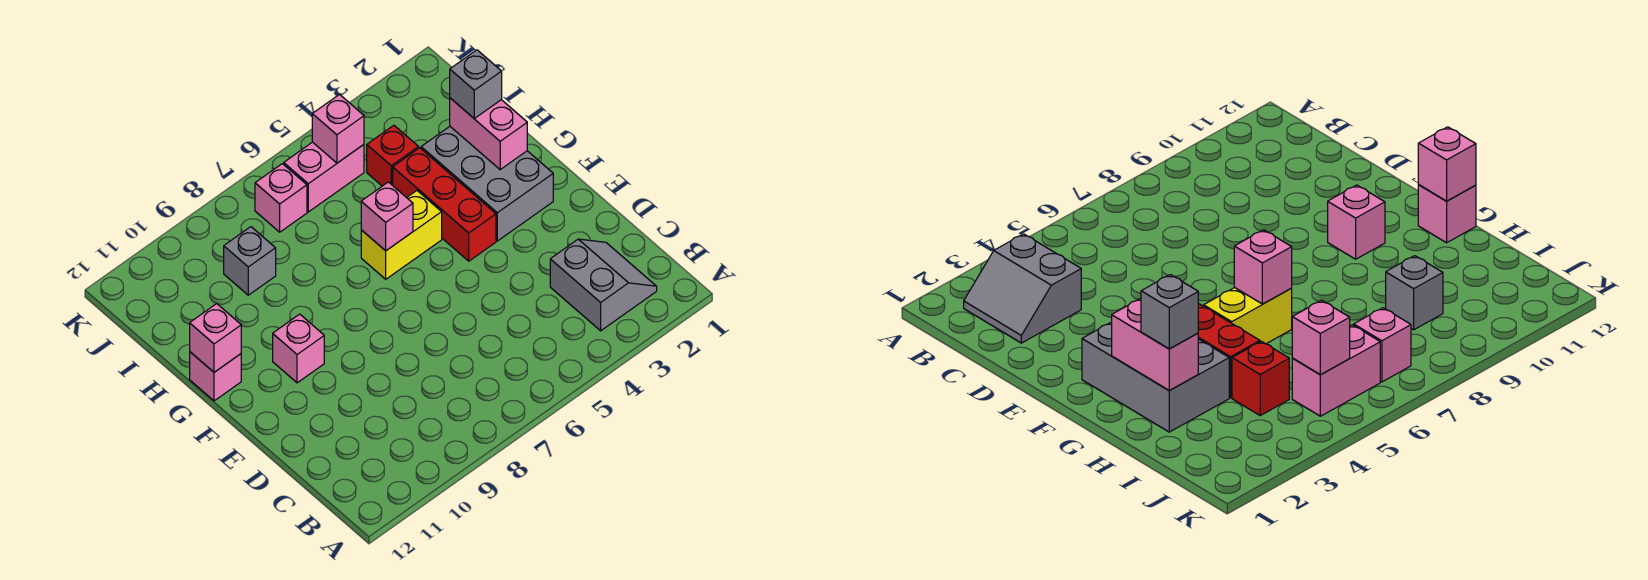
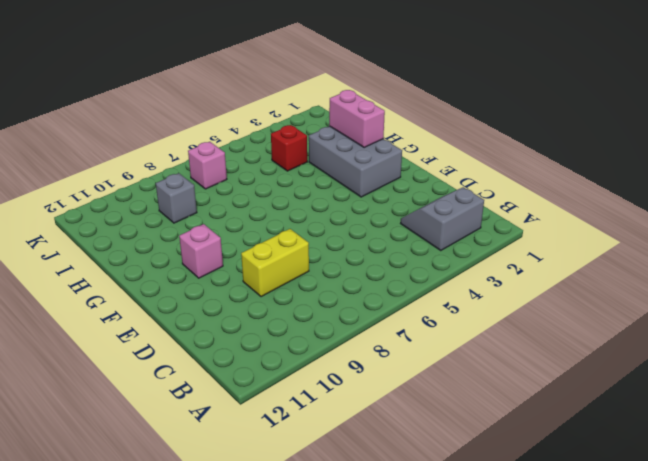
grey slope B2:C3 level 1 top B -> grey slope B2:C3 level 1 top 3
yellow brick D8:D9 level 1 -> yellow brick G5:G6 level 1
none -> red brick F4:H4 level 1
none -> pink brick G12 level 1
none -> pink brick J5:J6 level 1

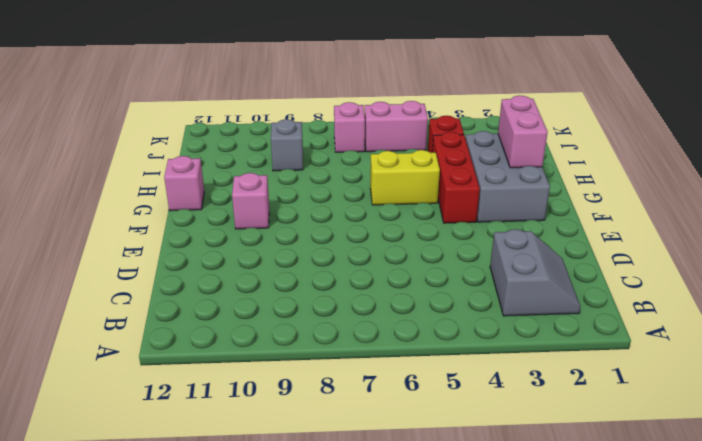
none -> pink brick G6 level 2
none -> pink brick G12 level 2
none -> pink brick J5 level 2

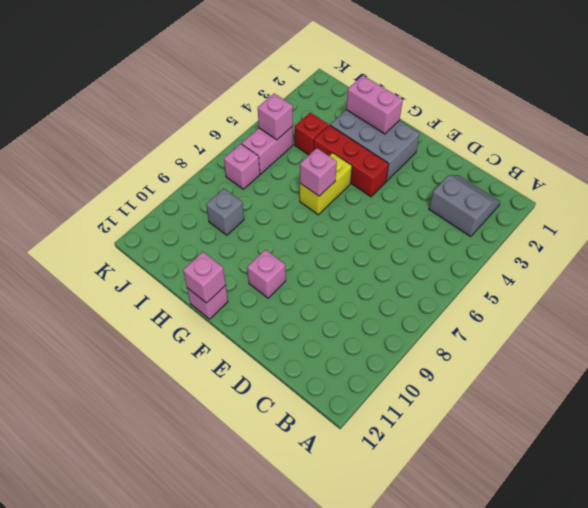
none -> grey brick H2 level 3

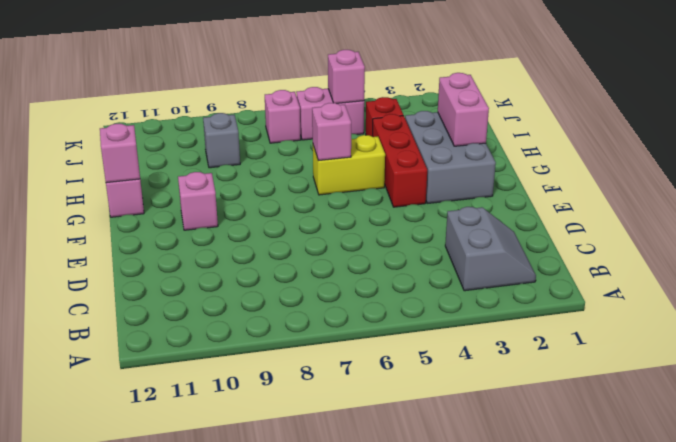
none -> grey brick H2 level 3

